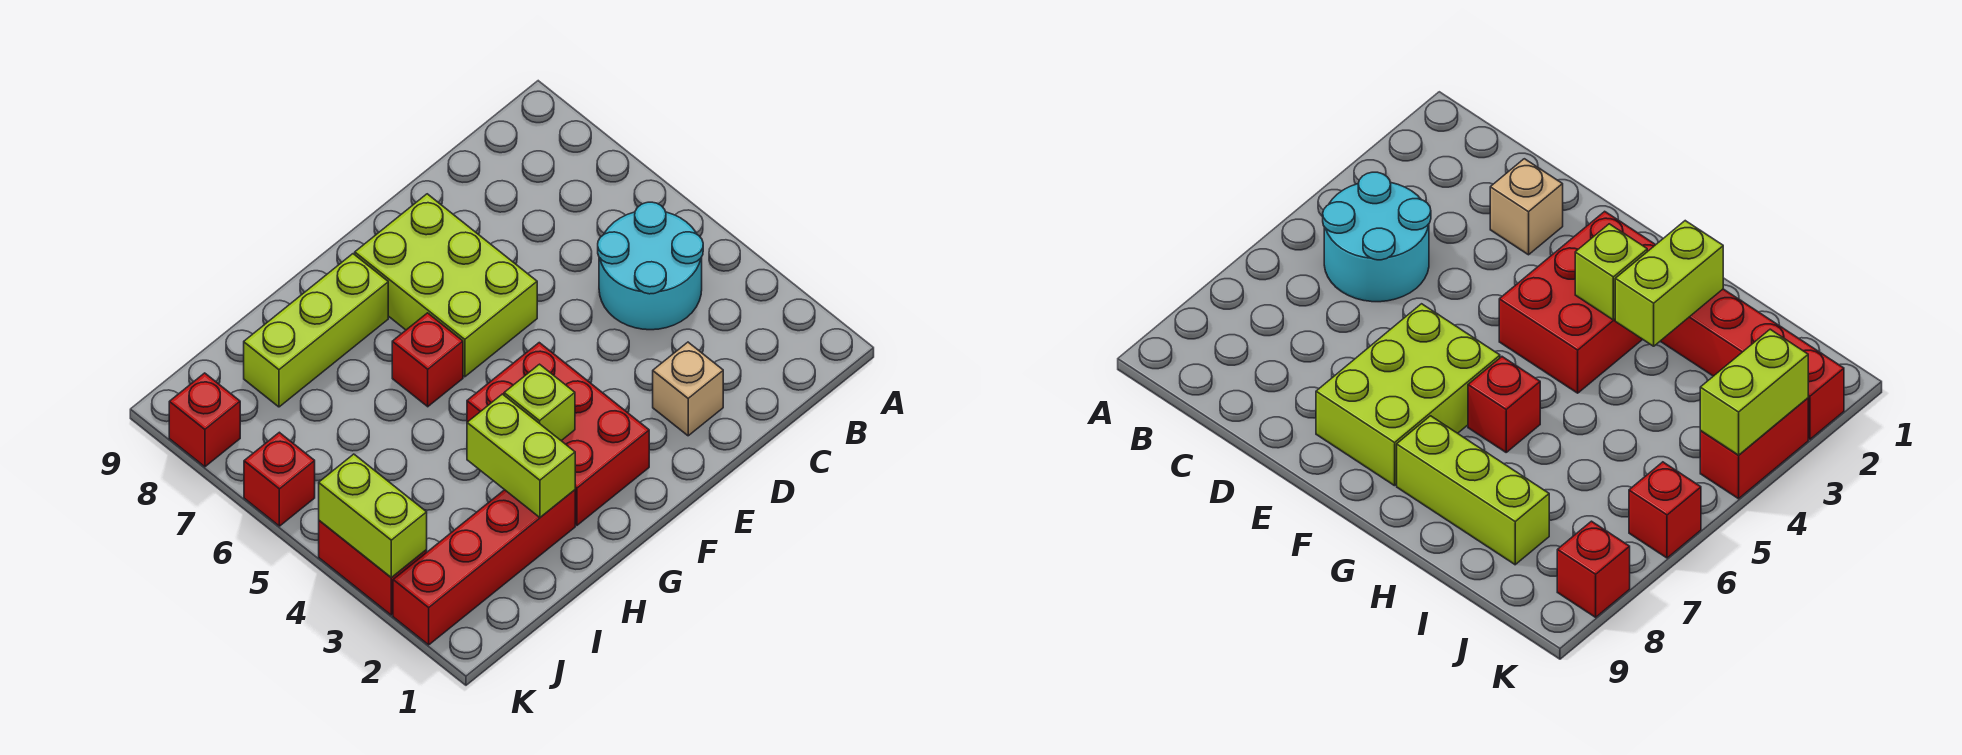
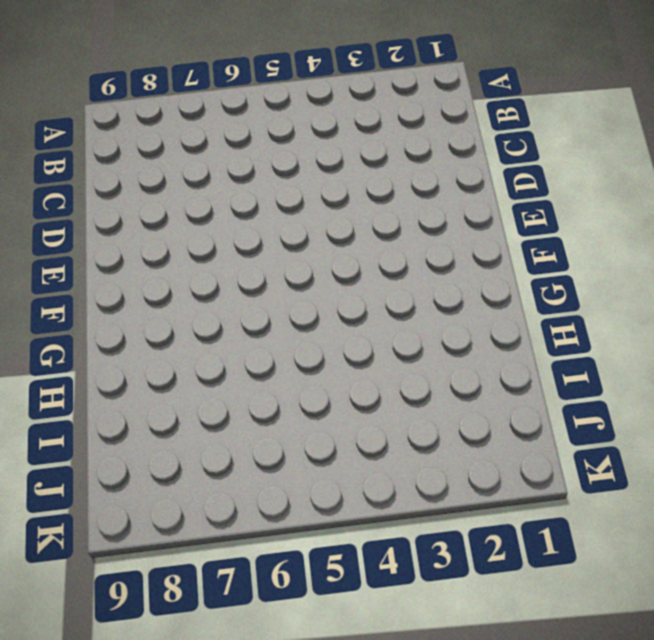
none -> cyan round brick B4:C5 level 1
none -> tan brick D2 level 1
none -> lime brick E6:F8 level 1

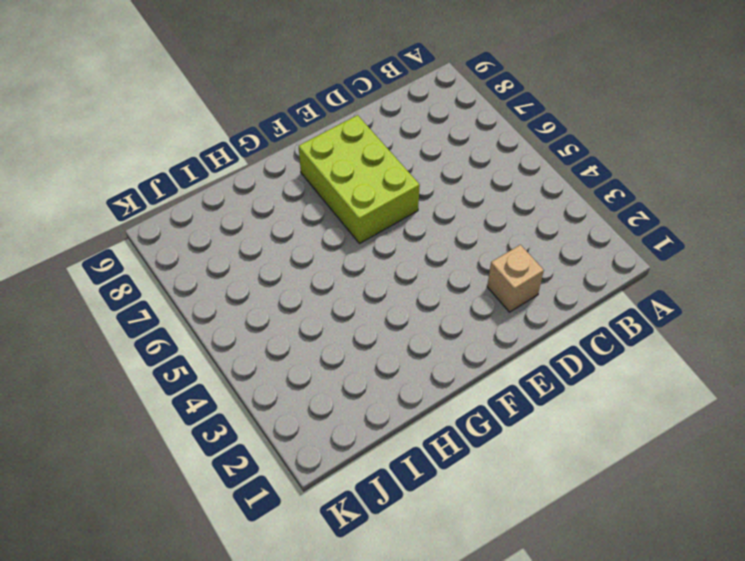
none -> cyan round brick B4:C5 level 1
none -> red brick F2:G4 level 1
none -> red brick G6 level 1

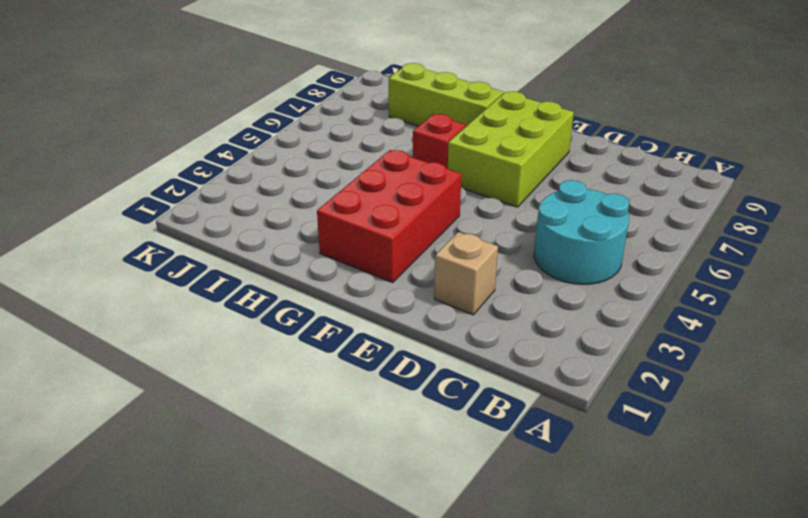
none -> red brick H2:K2 level 1
none -> red brick K3:K4 level 1
none -> red brick K6 level 1

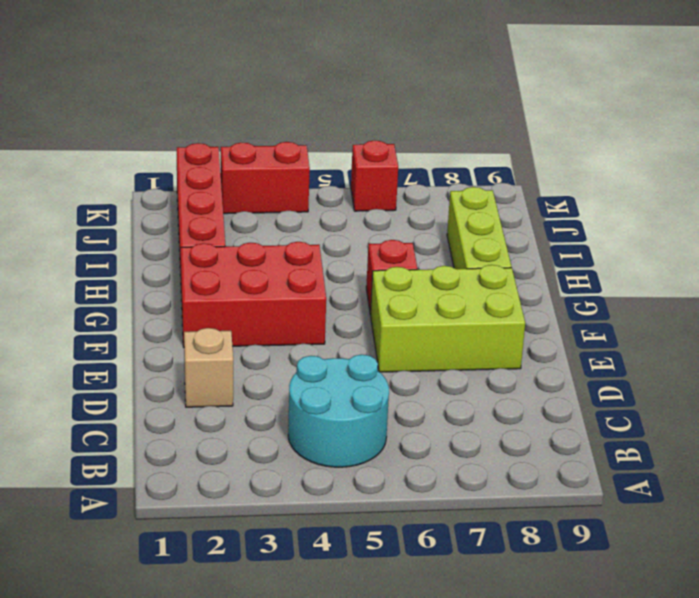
none -> red brick K8 level 1
none -> lime brick G3 level 2
none -> lime brick H2:H3 level 2

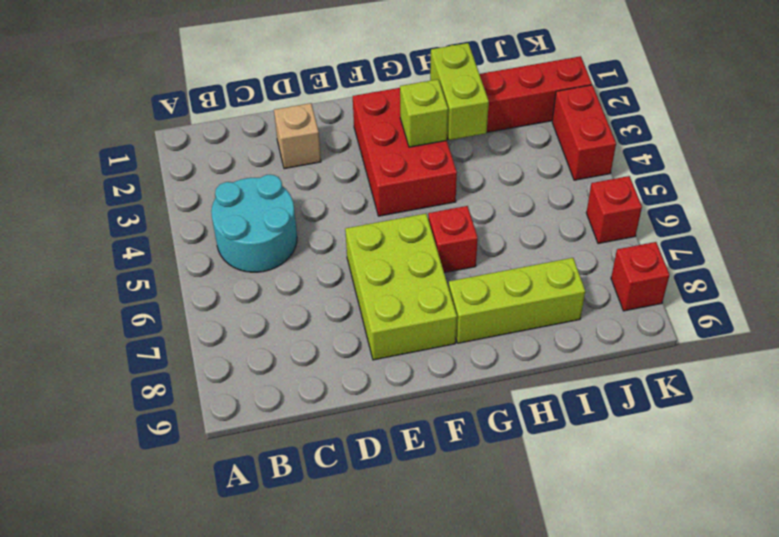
none -> lime brick K3:K4 level 2

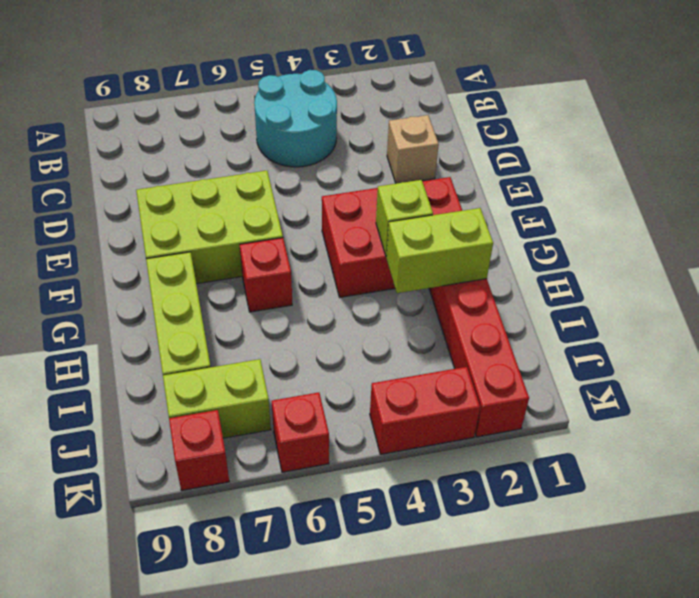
lime brick J7:J8 level 1 -> lime brick K3:K4 level 2

